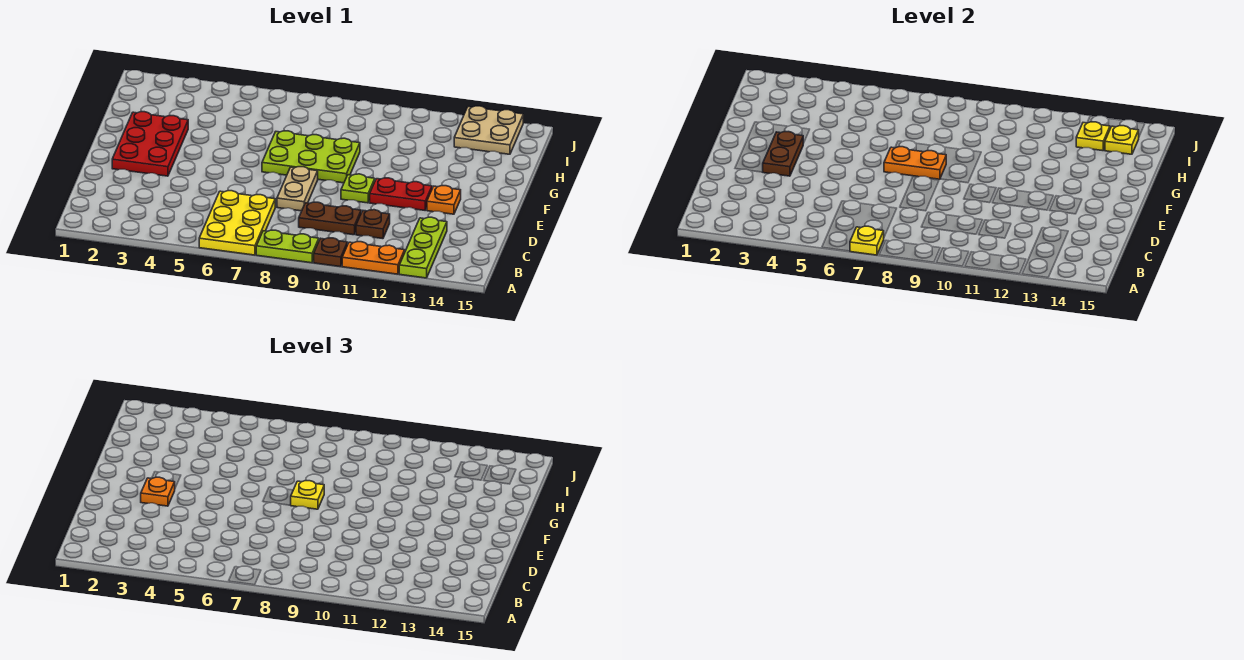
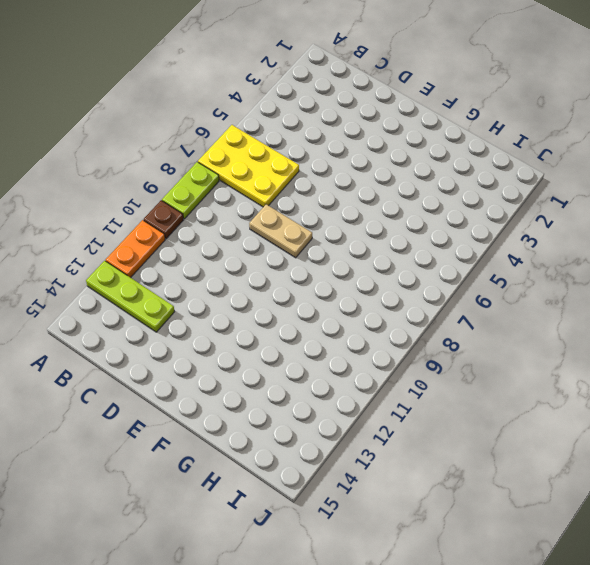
none -> brown plate C9:C10 level 1
none -> brown plate C11 level 1
none -> red plate E2:G3 level 1

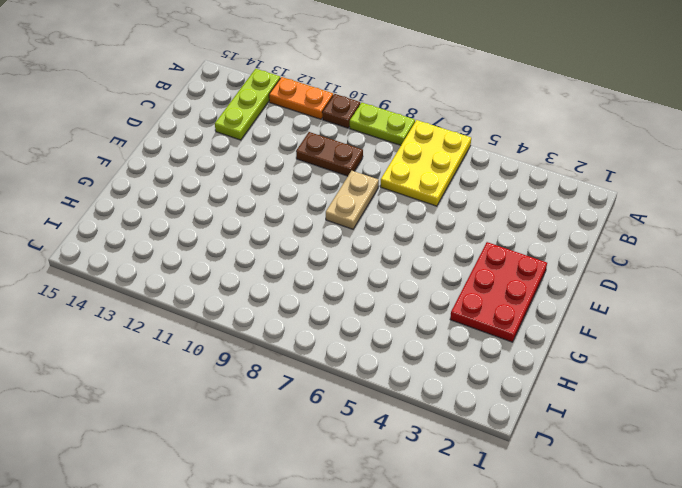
none -> brown plate C11 level 1
none -> lime plate E10 level 1
none -> red plate E11:E12 level 1

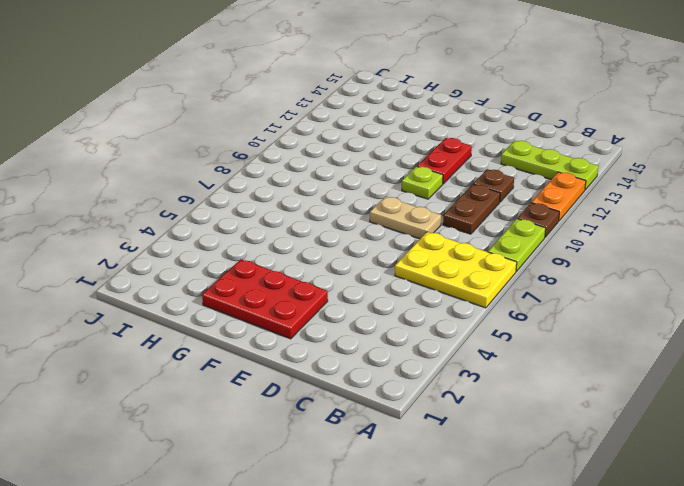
none -> orange plate E13 level 1
none -> lime plate F7:G9 level 1
none -> tan plate I13:J14 level 1

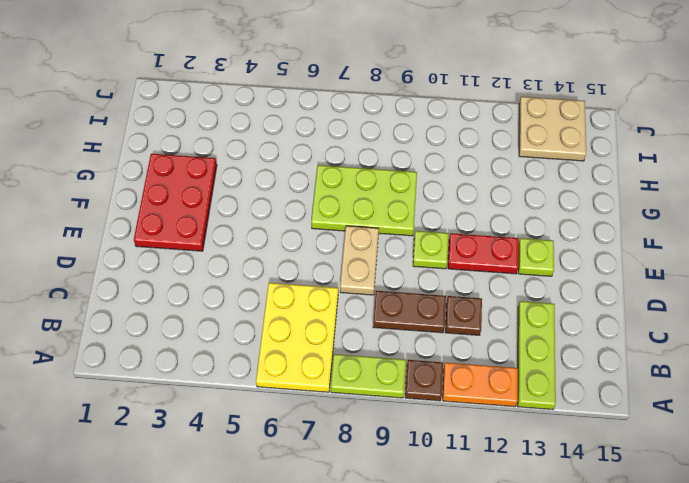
lime plate E13 level 1 -> orange plate E13 level 1
none -> yellow plate A7 level 2
none -> brown plate E3:F3 level 2
none -> orange plate F7:F8 level 2

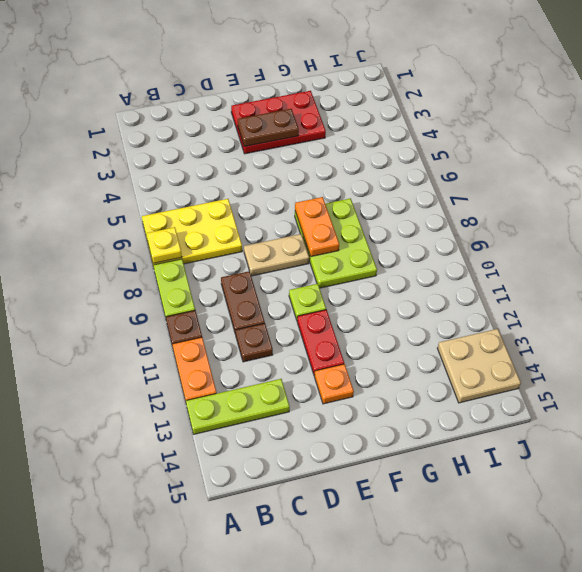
none -> yellow plate I13 level 2
none -> yellow plate I14 level 2
none -> orange plate E3 level 3

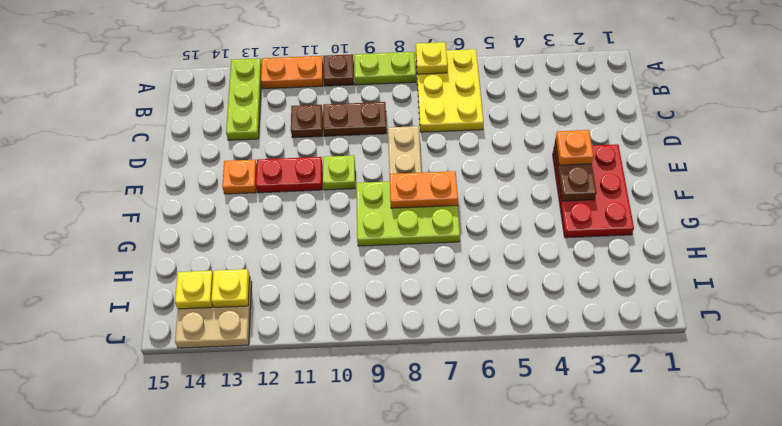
none -> yellow plate F8 level 3

